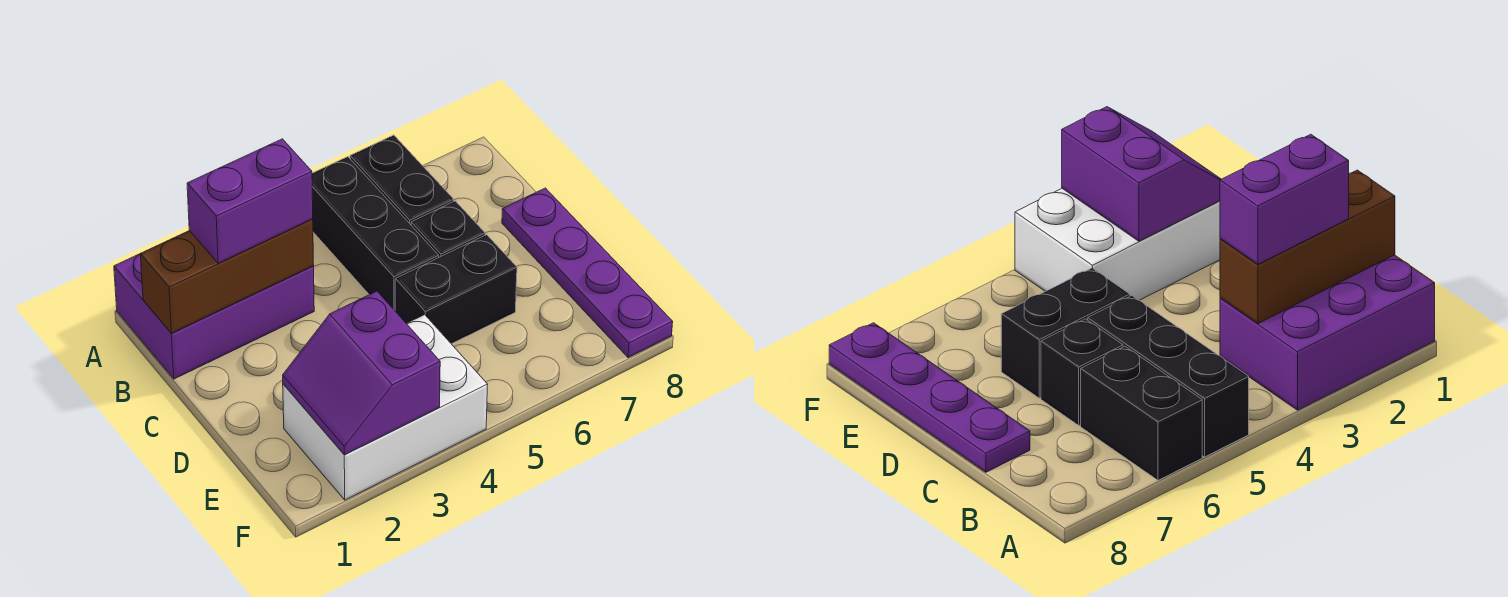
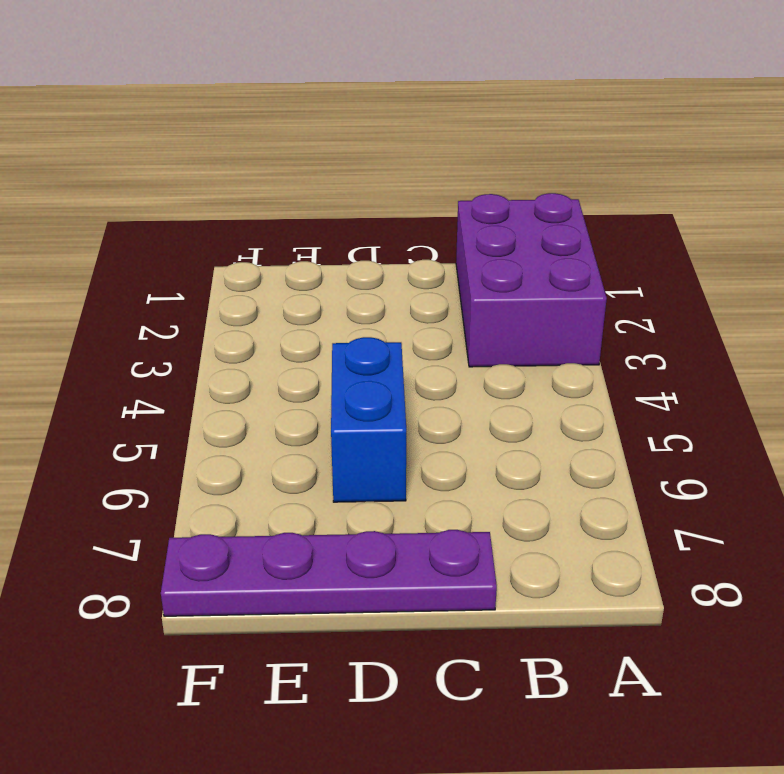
blue brick D5:D6 level 1 -> black brick D5:D6 level 1
none -> black brick A5:C5 level 1
none -> black brick A6:B6 level 1

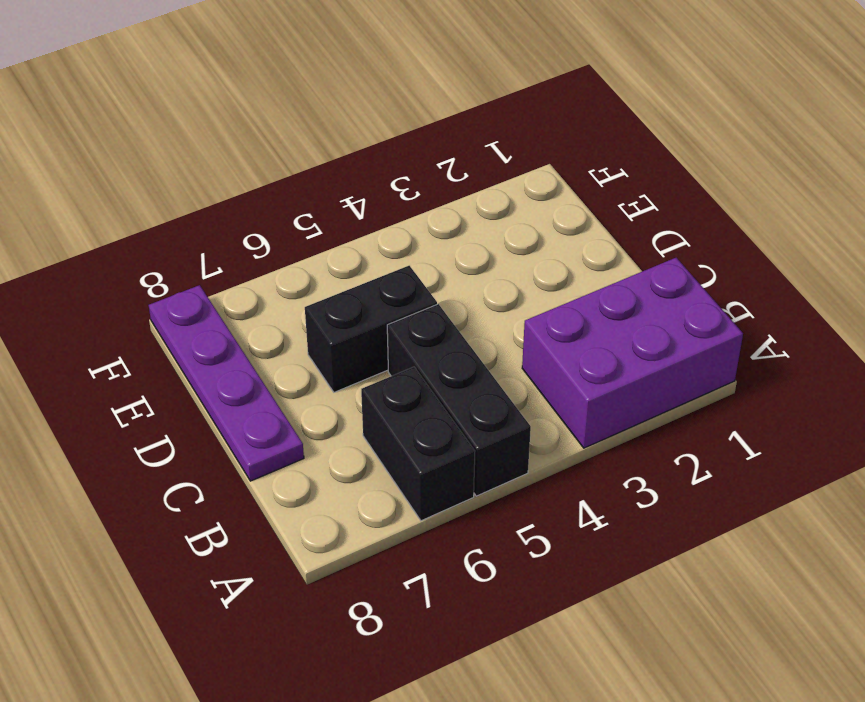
none -> black brick C6 level 1
none -> white brick E2:F4 level 1

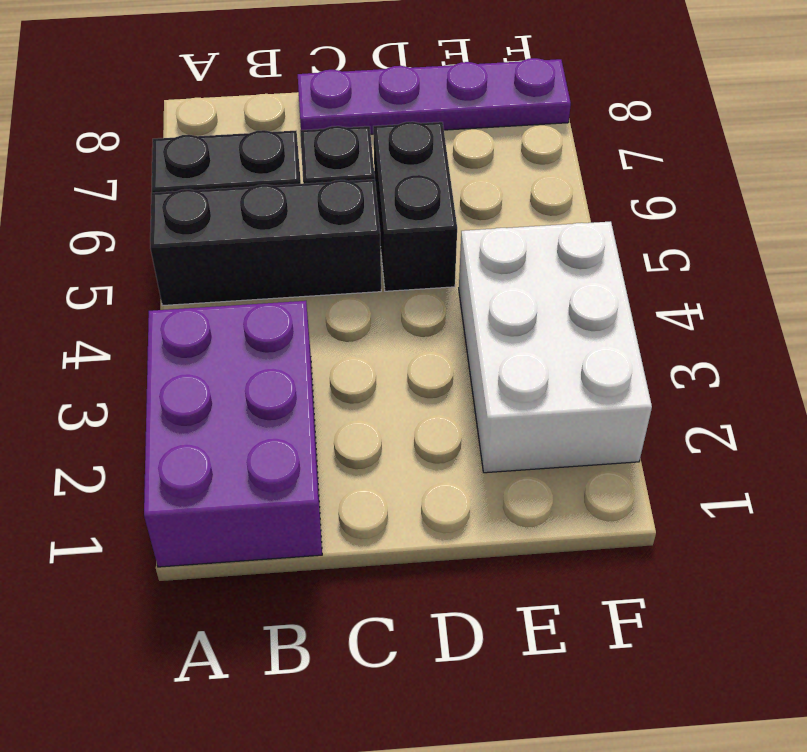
none -> brown brick B1:B3 level 2
none -> purple slope E2:F3 level 2 top 3

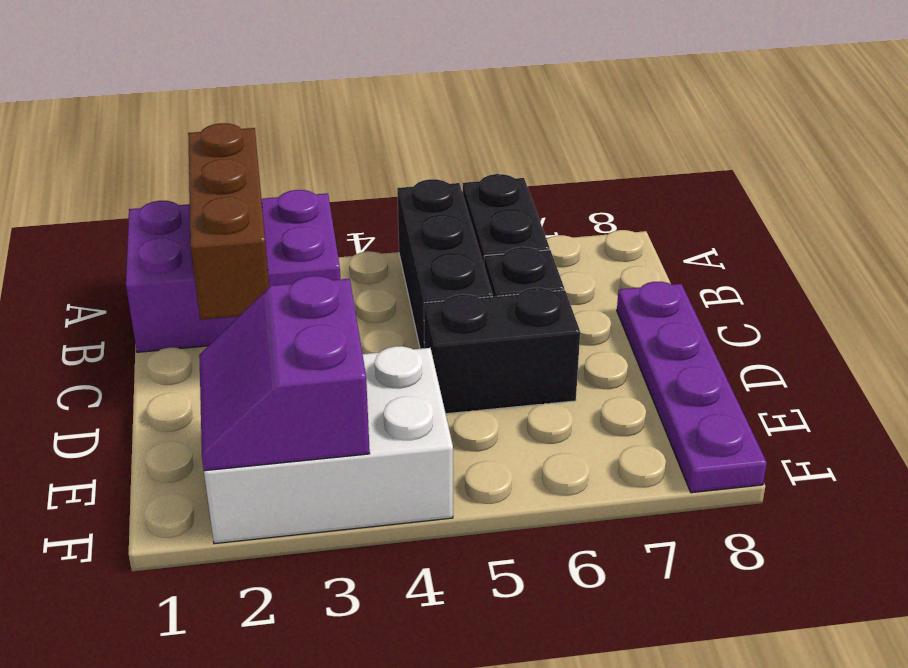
brown brick A2:C2 level 2 -> brown brick B1:B3 level 2
none -> purple brick B2:B3 level 3

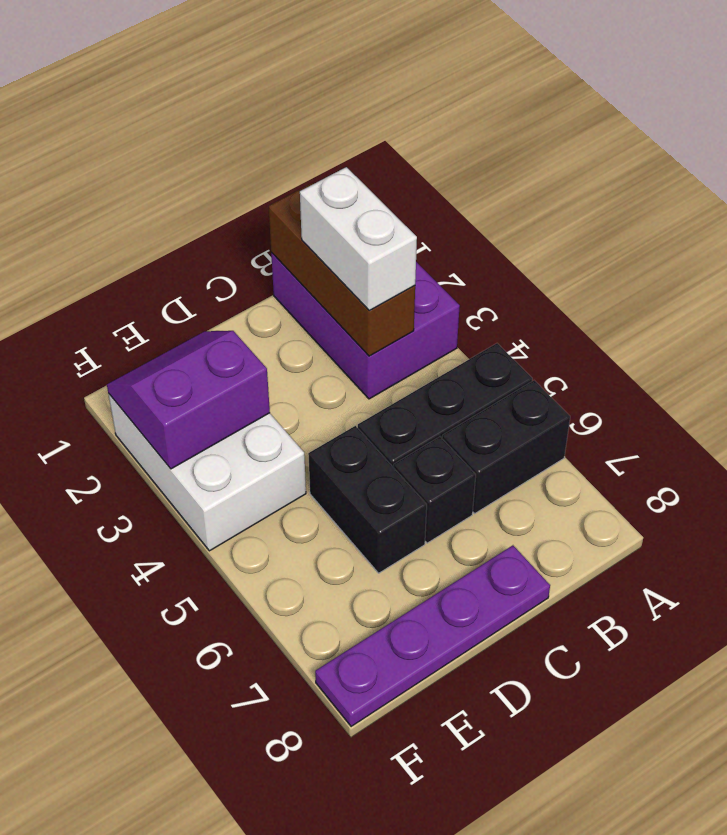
white brick B2:B3 level 3 -> purple brick B2:B3 level 3

